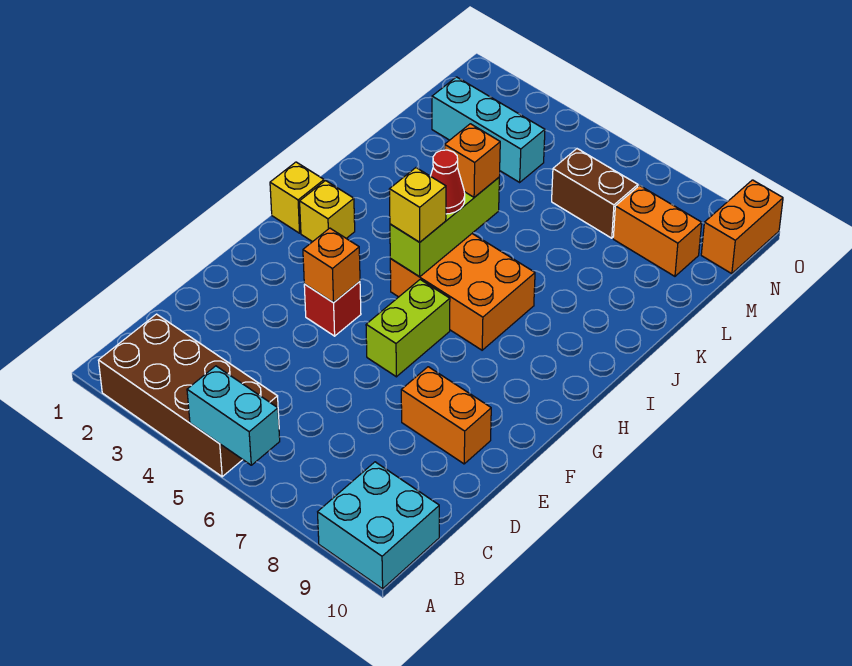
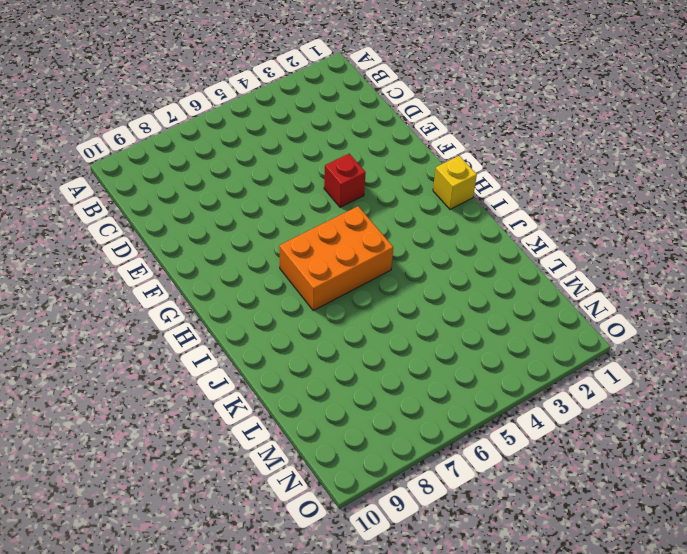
none -> brown brick A2:B5 level 1
none -> cyan brick A9:B10 level 1
none -> orange brick E8:E9 level 1

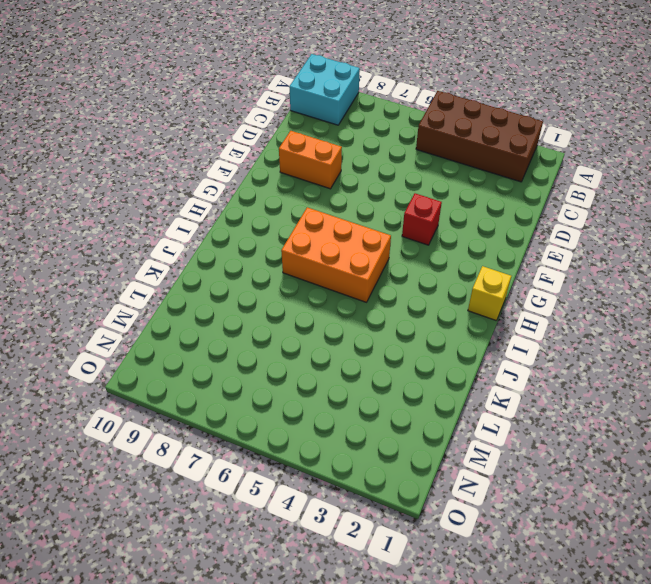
none -> lime brick F6:G6 level 1
none -> yellow brick H2 level 1
none -> cyan brick M2:M4 level 1

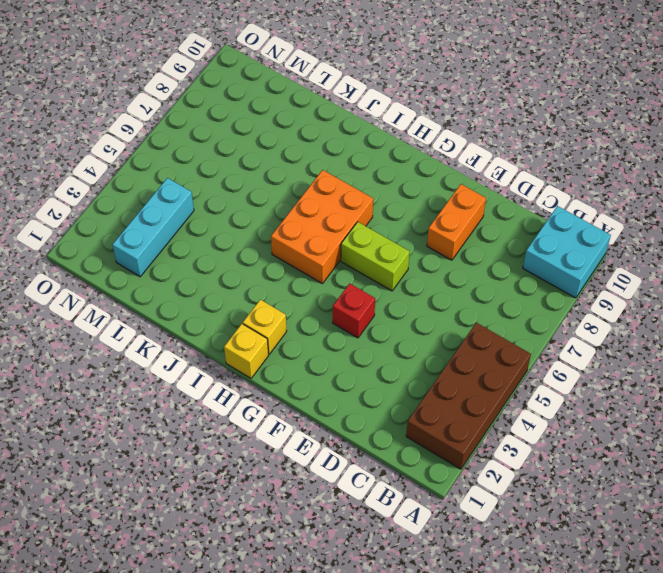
none -> brown brick M6:M7 level 1
none -> orange brick M8:M9 level 1
none -> orange brick N10:O10 level 1

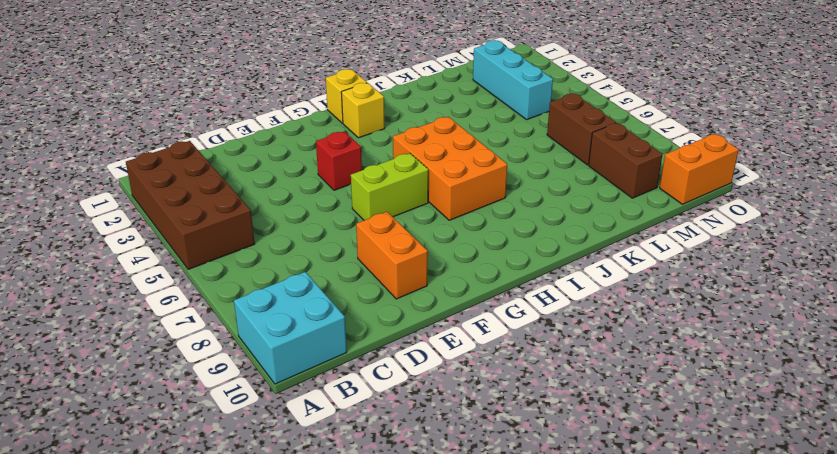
brown brick M8:M9 level 1 -> orange brick M8:M9 level 1
none -> cyan brick A5:A6 level 2
none -> orange brick F4 level 2
none -> lime brick H5:J5 level 2

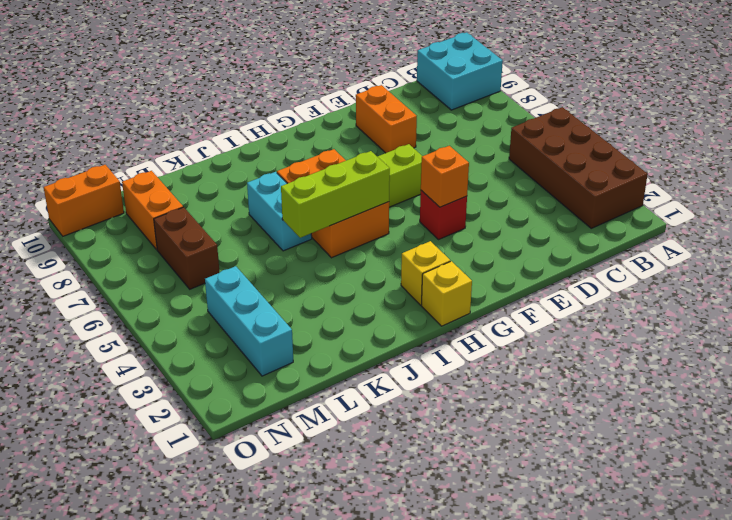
cyan brick J6:J7 level 1 -> cyan brick A5:A6 level 2
none -> yellow brick H5 level 3
none -> red cone I5 level 3
none -> orange brick J5 level 3

